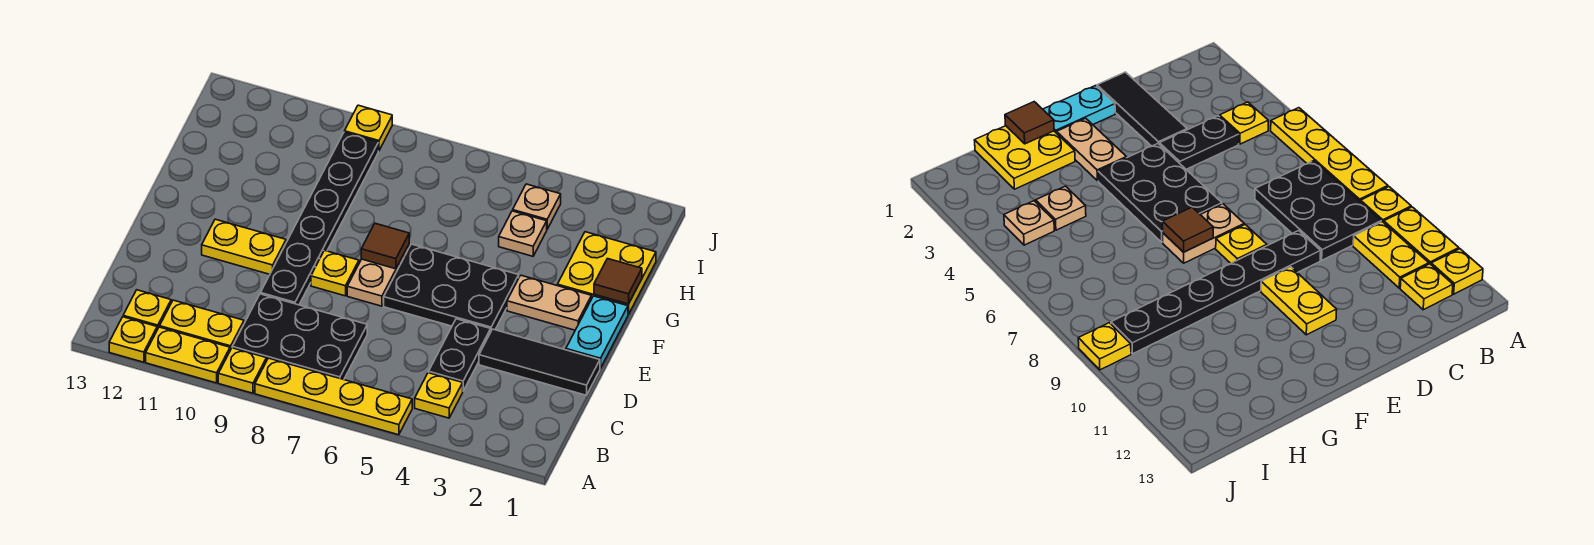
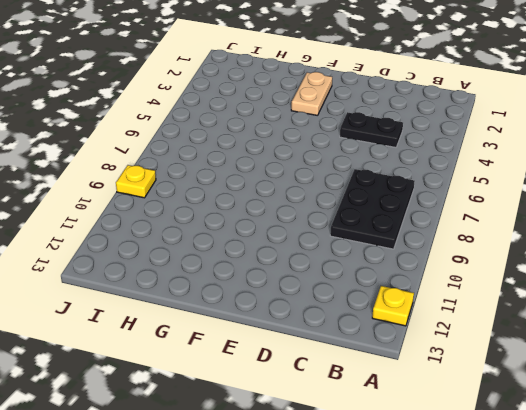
none -> yellow plate A5:A8 level 1
none -> yellow plate A9 level 1
none -> yellow plate A10:A11 level 1

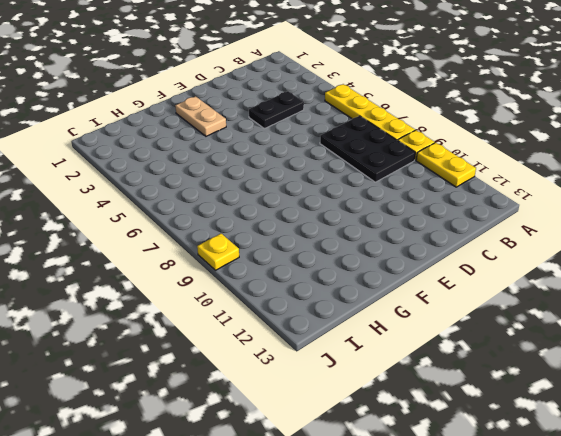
none -> yellow plate A12 level 1
none -> yellow plate B4 level 1
none -> yellow plate B10:B11 level 1

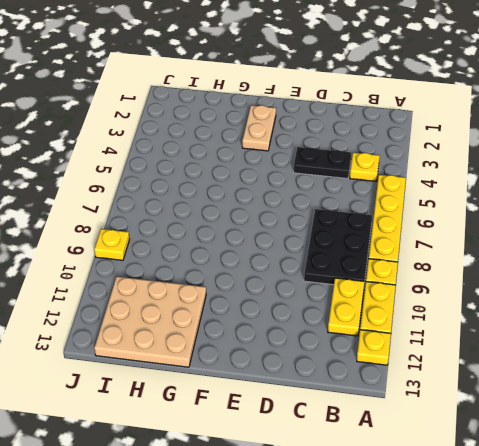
tan plate G11:I13 level 1 -> none
none -> yellow plate B12 level 1
none -> black tile D1:D3 level 1
none -> black plate D9:I9 level 1

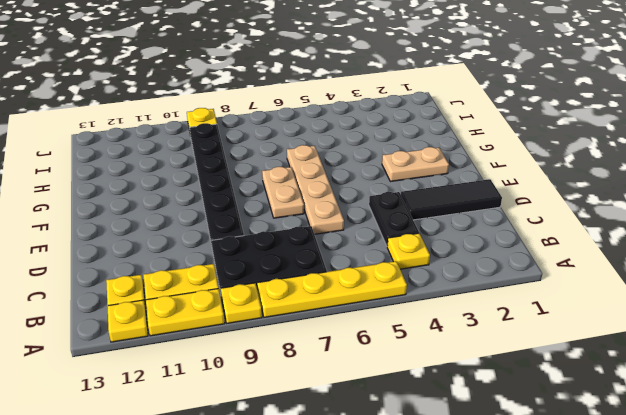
tan plate D6:G6 level 1 -> black plate E4:F6 level 1
none -> cyan plate E1:F1 level 1
none -> yellow plate E8 level 1
none -> yellow plate E10:E11 level 1

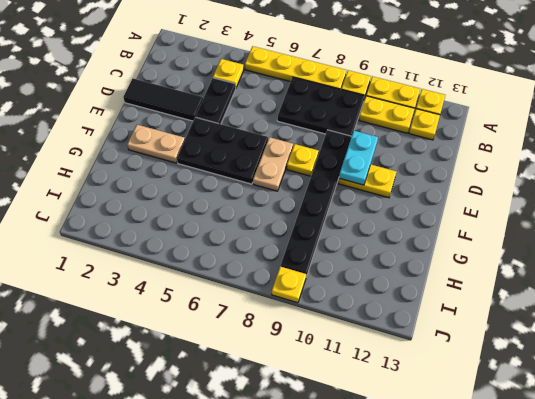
cyan plate D10:E10 level 2 -> cyan plate E1:F1 level 1
none -> yellow plate G1:H2 level 1
none -> tan plate H4 level 1
none -> tan plate I4 level 1

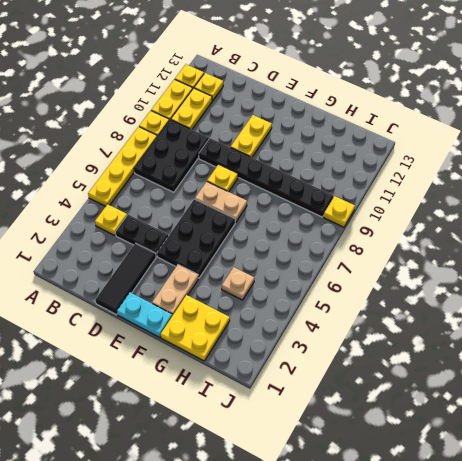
none -> tan plate I4 level 1
none -> brown tile F7 level 2
none -> brown tile G1 level 2

